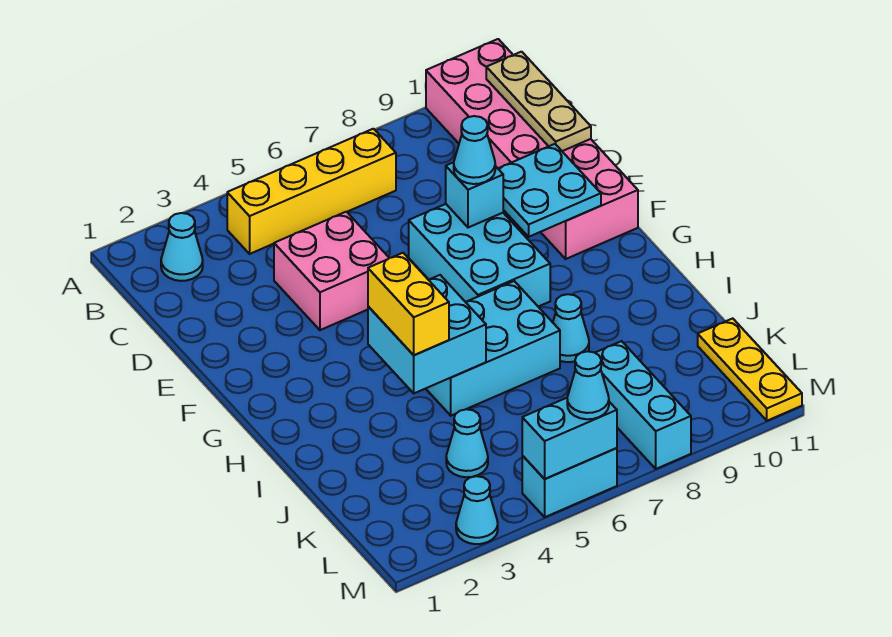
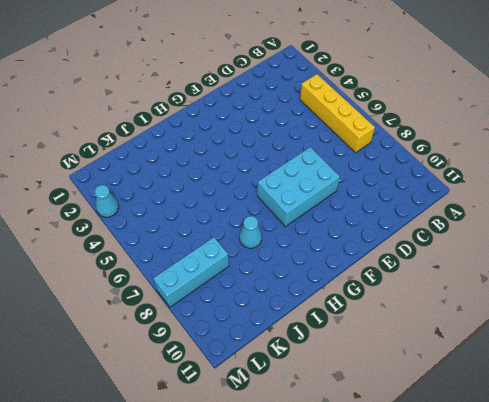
none -> pink brick A10:F11 level 1
none -> cyan cone B2 level 1
none -> pink brick D4:E5 level 1

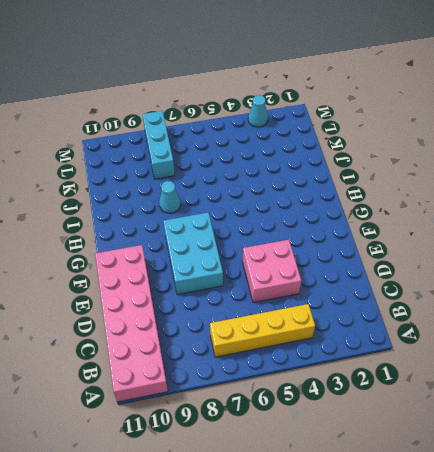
none -> cyan cone B2 level 1
none -> cyan brick H5:I7 level 1
none -> cyan cone K4 level 1

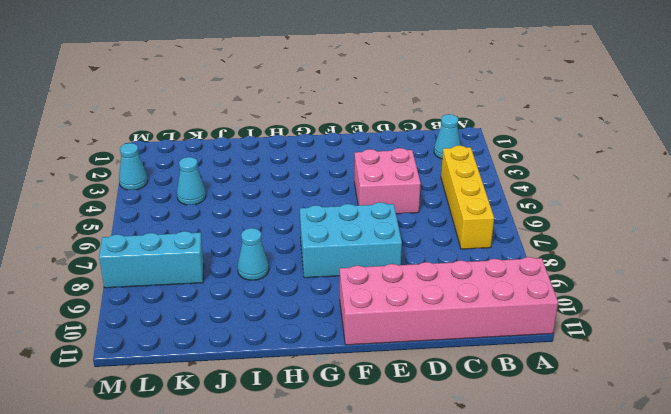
none -> cyan brick H5:I7 level 1
none -> yellow plate K11:M11 level 1
none -> cyan brick M5:M6 level 1

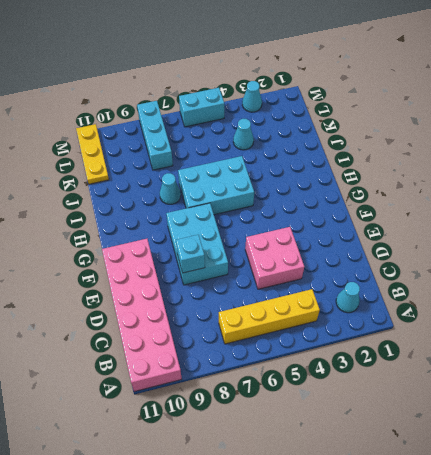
none -> tan plate B11:D11 level 2
none -> cyan plate E9:F10 level 2
none -> cyan brick H4:I5 level 2

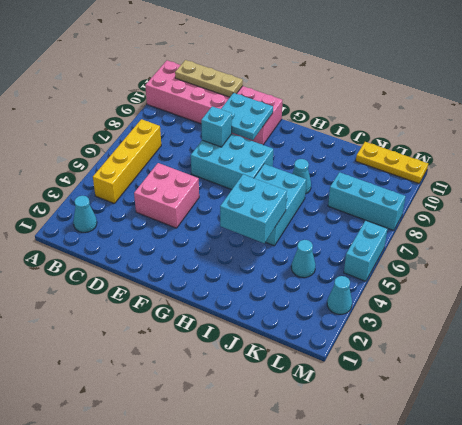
none -> cyan brick M5:M6 level 2
none -> cyan cone E8 level 3
none -> yellow brick H4:I4 level 3

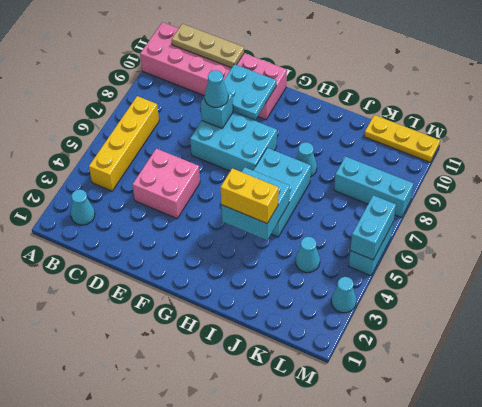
none -> cyan cone M6 level 3

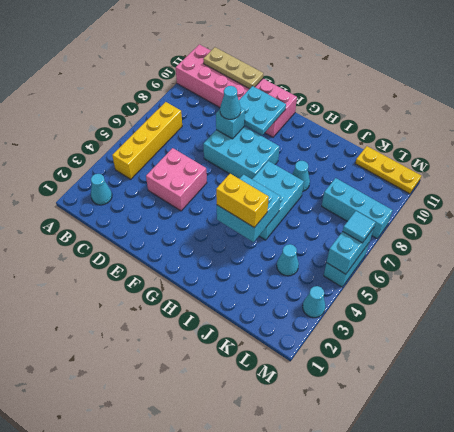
cyan tile M6 level 3 -> cyan cone M6 level 3

